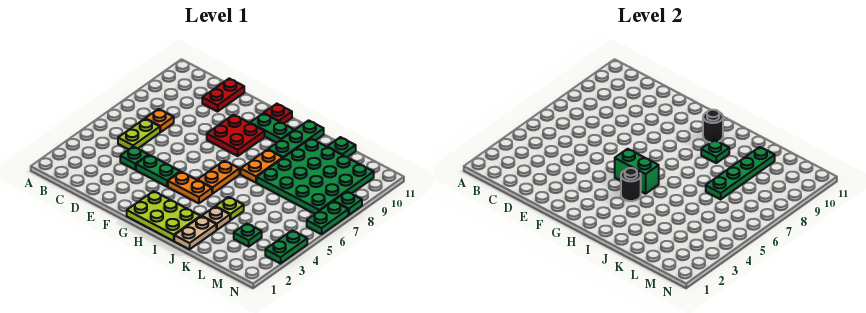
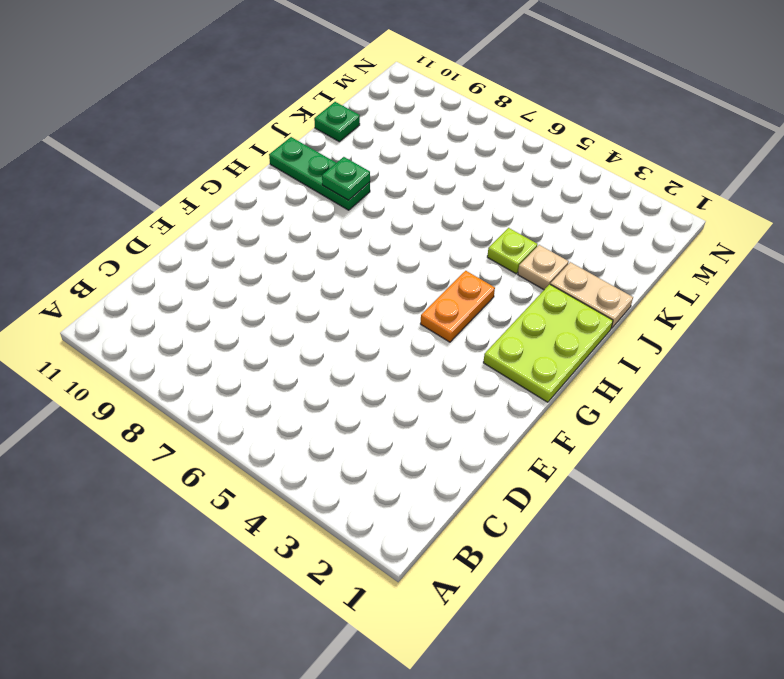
none -> lime plate C5:C6 level 1
none -> orange plate C7 level 1
none -> green plate D4 level 1

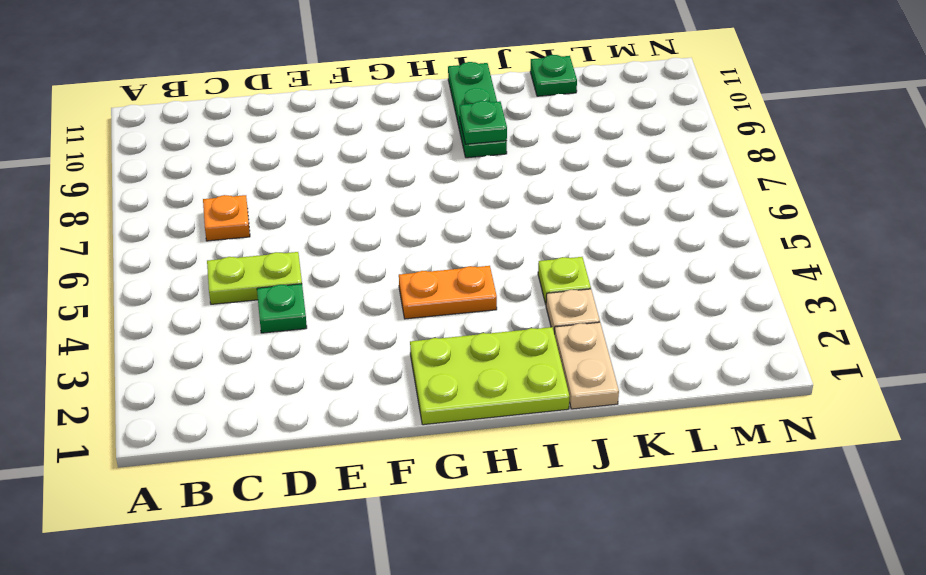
lime plate C5:D5 level 1 -> lime plate C5:C6 level 1
none -> red plate D10:D11 level 1
none -> green plate E4:F4 level 1
none -> red plate F8:G9 level 1

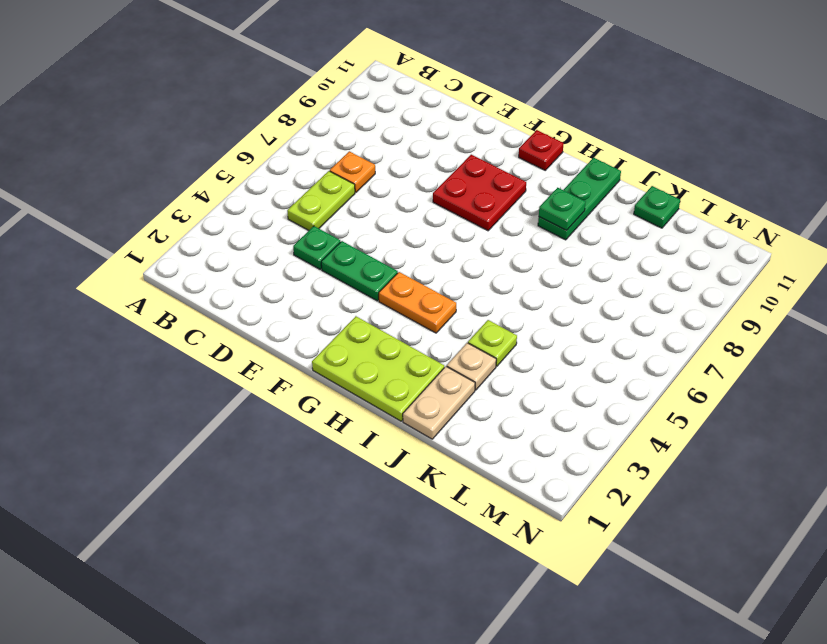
none -> red plate D10:D11 level 1
none -> green plate G10:H10 level 1
none -> orange plate H5:H6 level 1

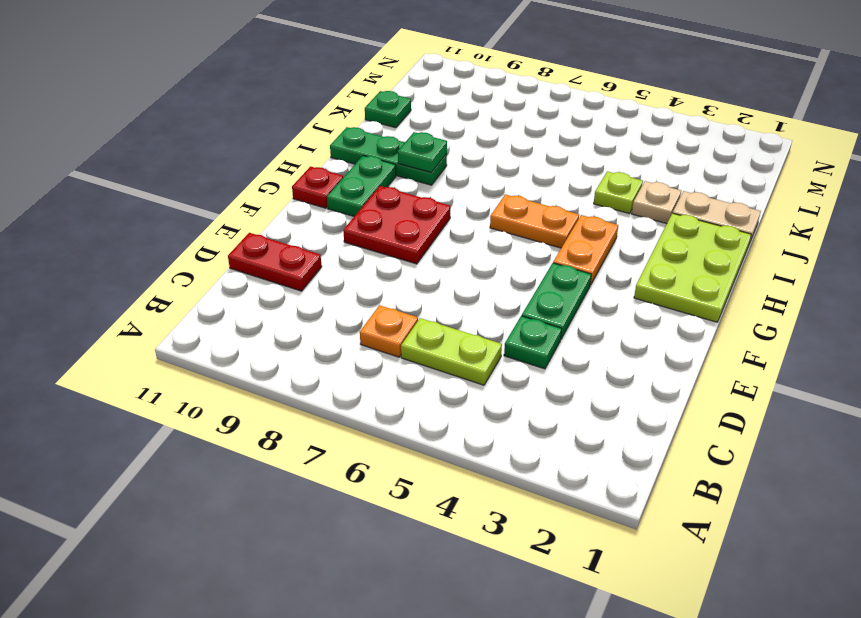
none -> orange plate I7:I8 level 1
none -> green plate J7:M10 level 1
none -> green plate L3 level 1

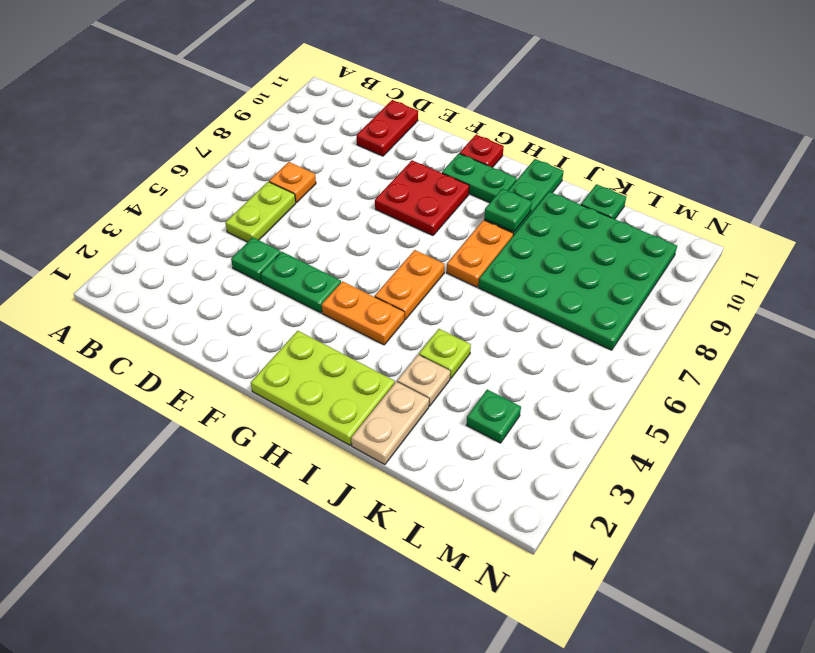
none -> green plate N3:N4 level 1
none -> green plate N6:N7 level 1
none -> green plate N8 level 1

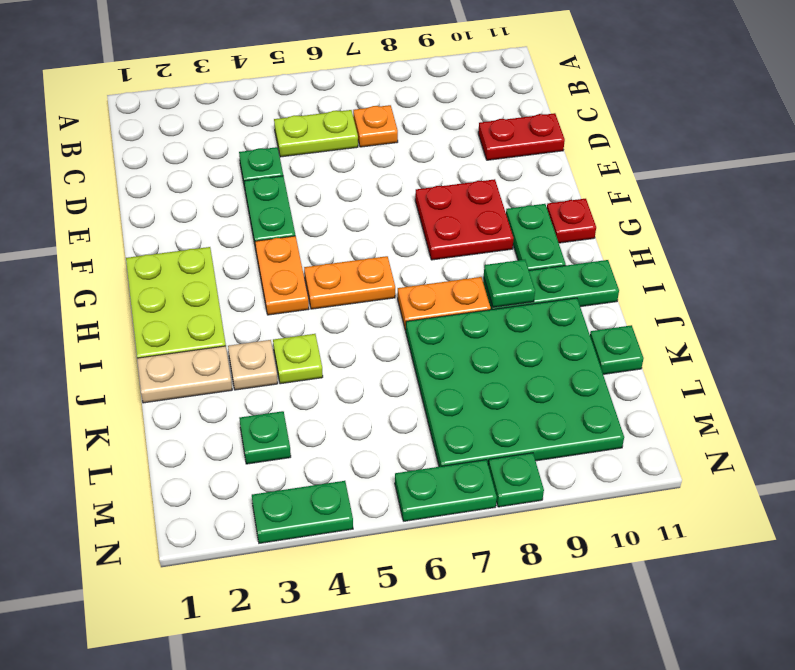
none -> green brick G5:H5 level 2
none -> black round brick H4 level 2
none -> black round brick H10 level 2

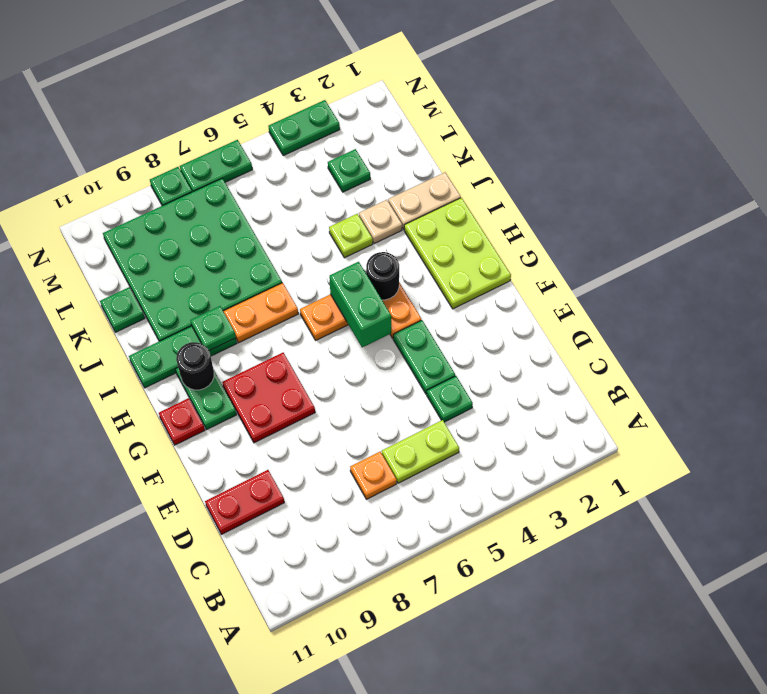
none -> green plate K7:K10 level 2

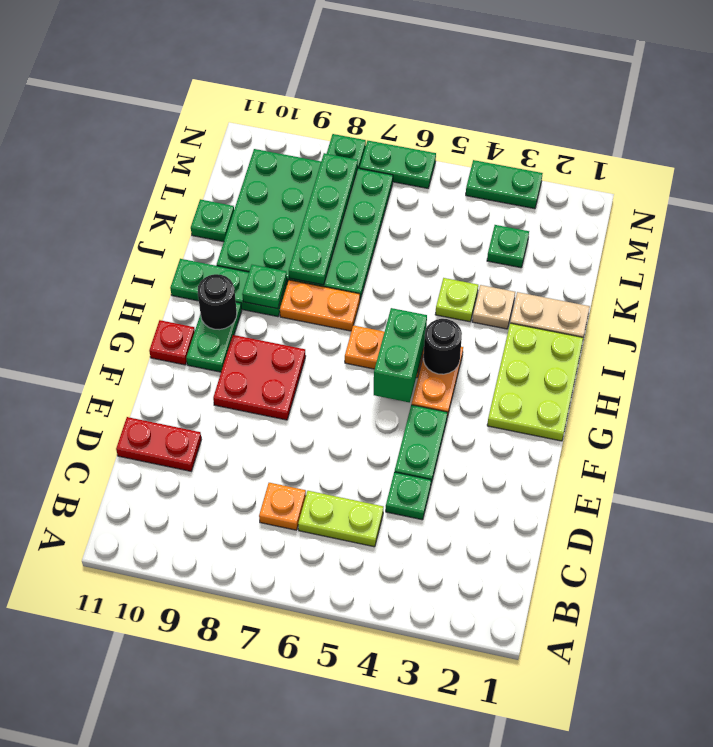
green plate J8:M8 level 2 -> green plate K7:K10 level 2

